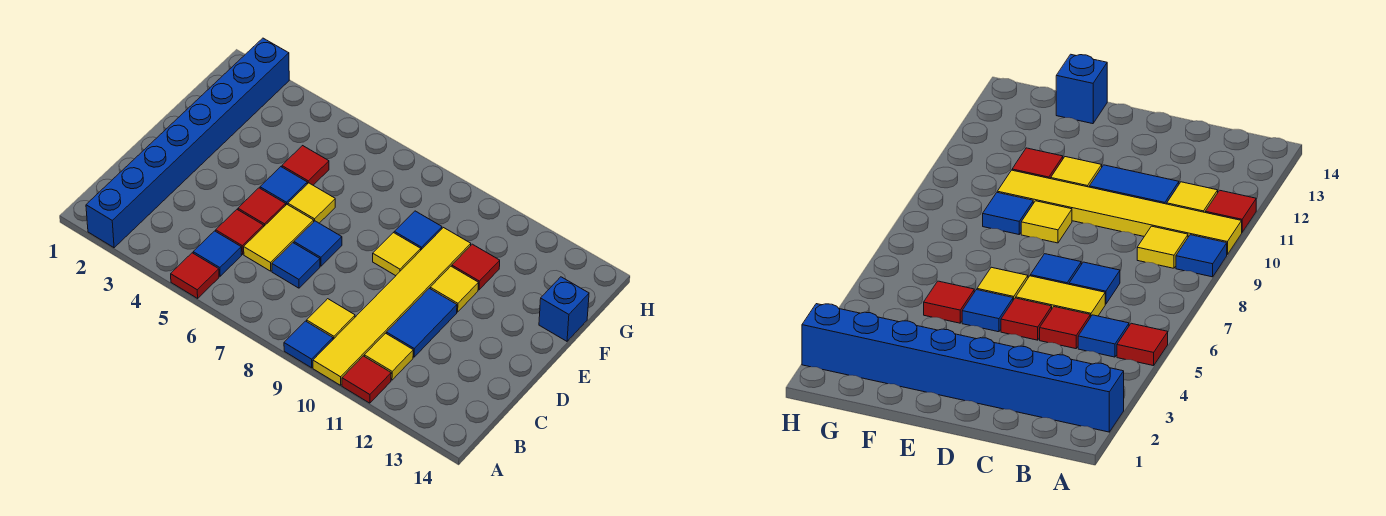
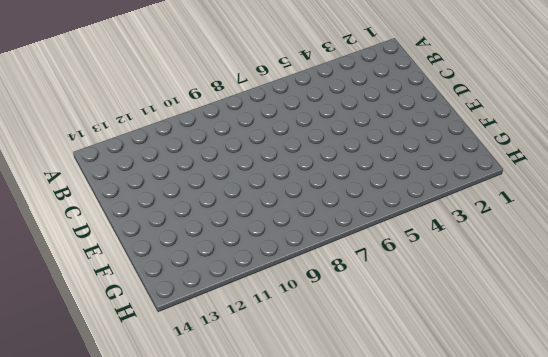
none -> blue brick A2:H2 level 1
none -> red tile A5 level 1
none -> blue tile A9 level 1

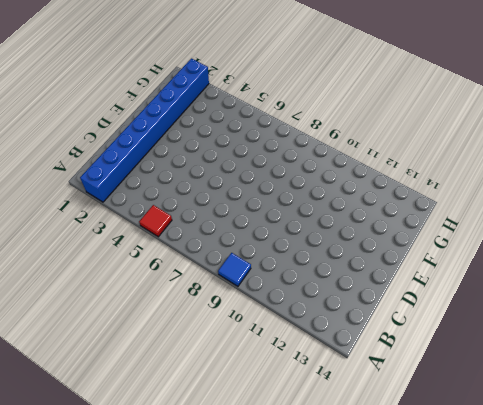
none -> yellow tile A10:F10 level 1
none -> red tile A11 level 1
none -> blue tile B5 level 1

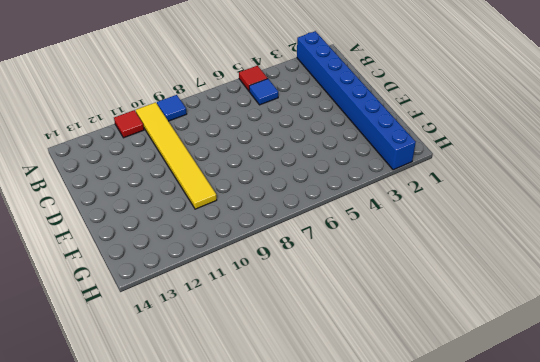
none -> yellow tile B9 level 1
none -> yellow tile B11 level 1
none -> red tile C5 level 1

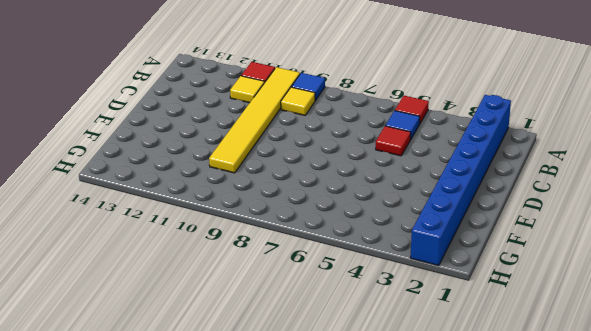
none -> yellow tile C6:D6 level 1
none -> blue tile C7 level 1
none -> blue tile C11:D11 level 1

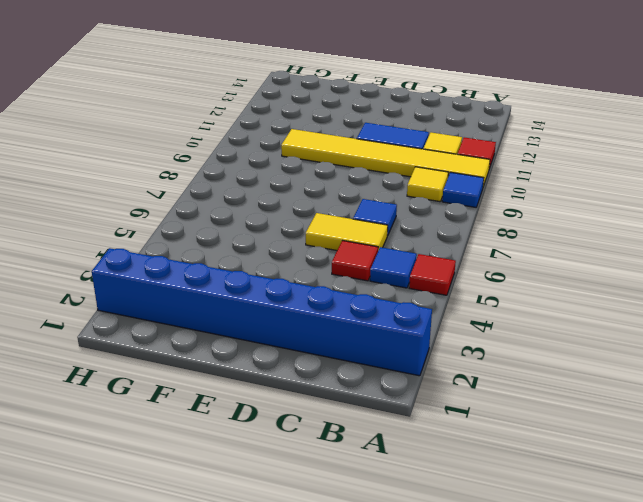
none -> red tile D5 level 1
none -> blue tile D7 level 1
none -> blue tile E5 level 1

